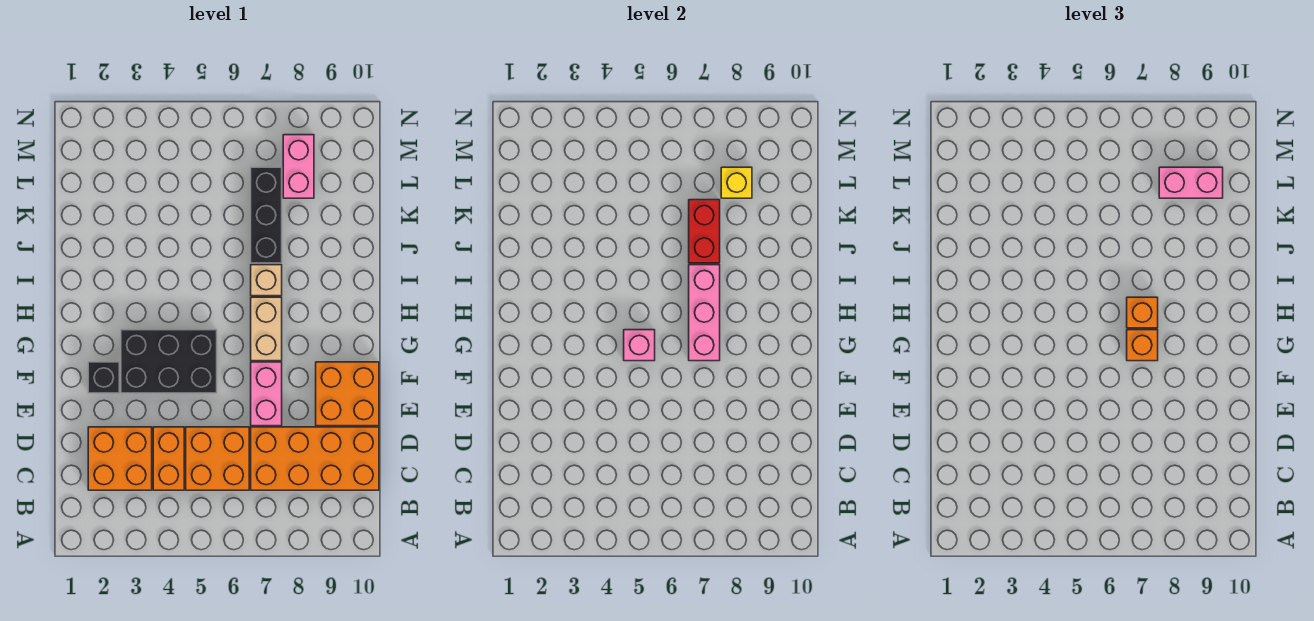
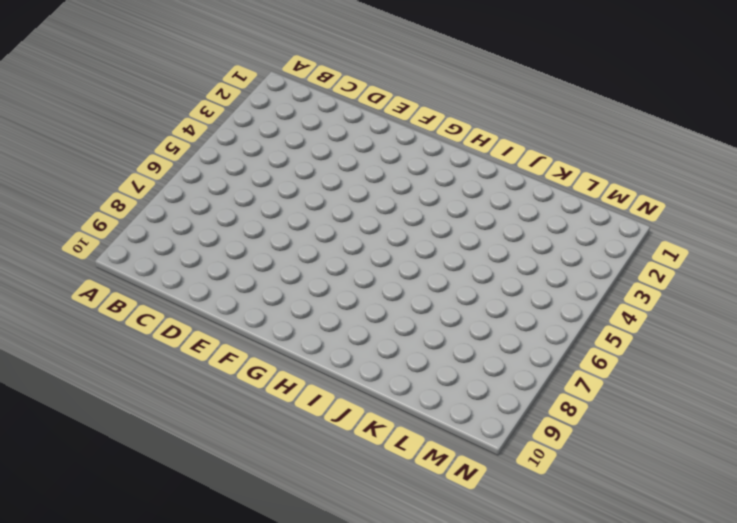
none -> orange brick C2:D3 level 1
none -> orange brick C4:D4 level 1
none -> orange brick C5:D6 level 1

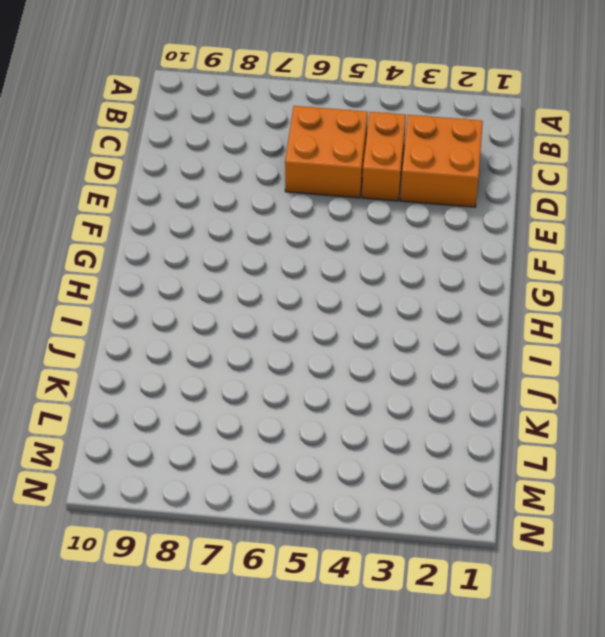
none -> orange brick C7:D10 level 1
none -> pink brick E7:F7 level 1
none -> orange brick E9:F10 level 1

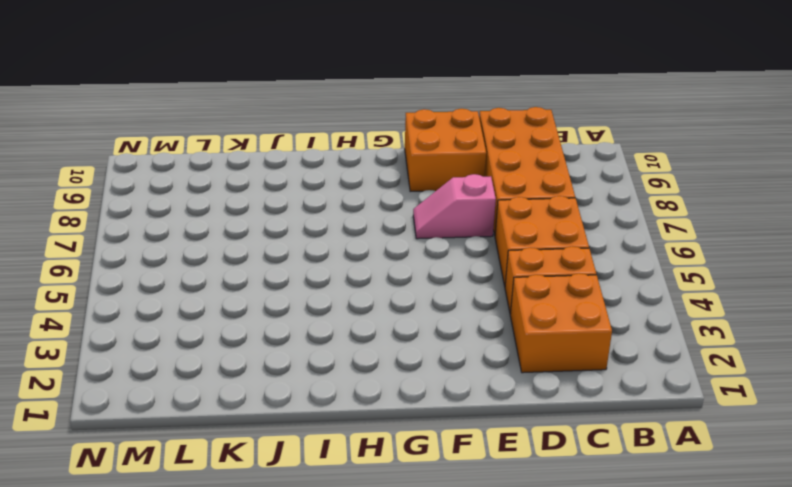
pink slope E7:F7 level 1 top E -> pink brick E7:F7 level 1
none -> black brick F2 level 1
none -> black brick F3:G5 level 1
none -> tan brick G7:H7 level 1

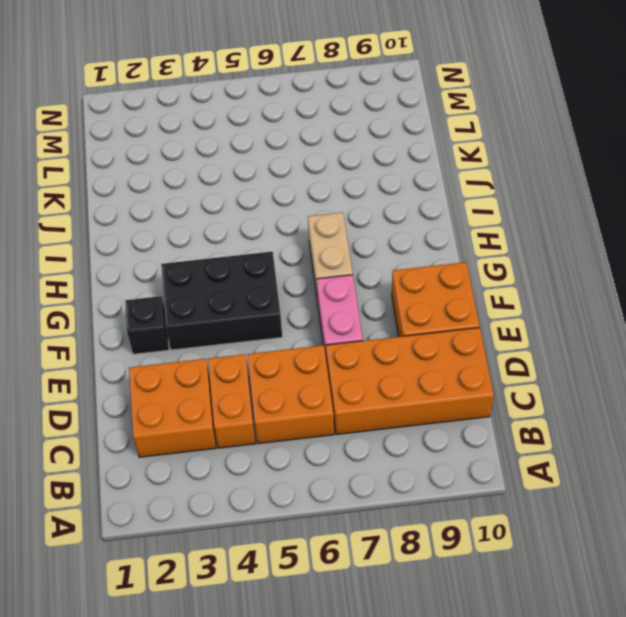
none -> tan brick I7 level 1
none -> black brick J7:L7 level 1
none -> pink brick L8:M8 level 1

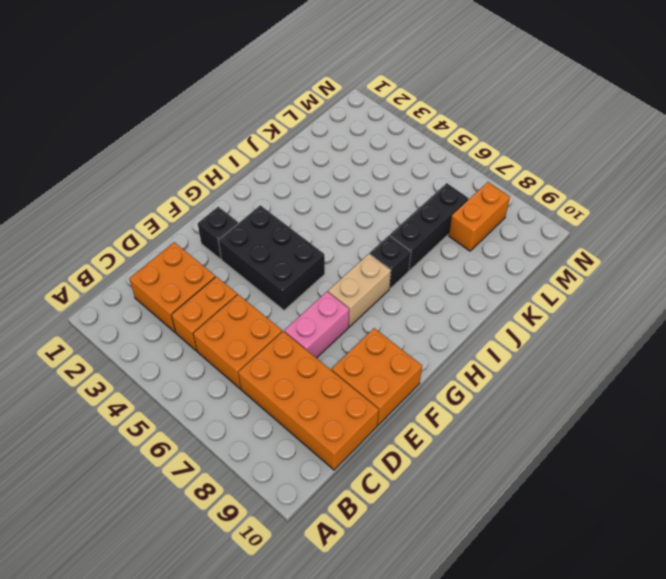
black brick I7 level 1 -> tan brick I7 level 1
orange brick L8:M8 level 1 -> pink brick L8:M8 level 1
none -> pink brick G5 level 2
none -> pink brick G7:I7 level 2
none -> red brick J7:K7 level 2

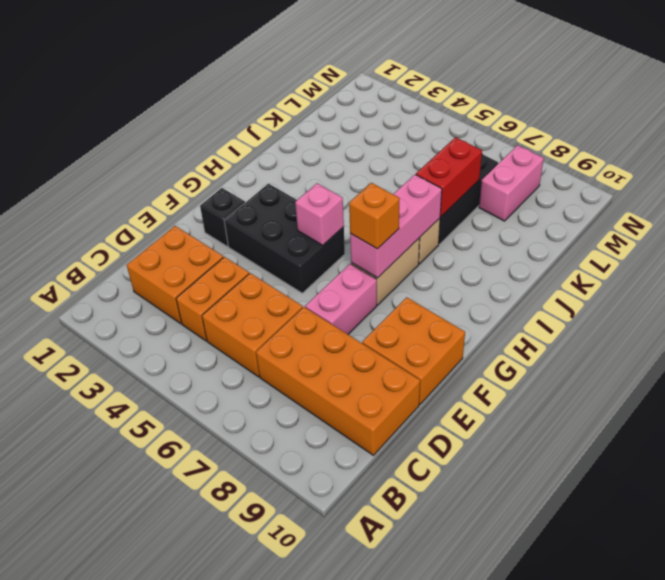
none -> yellow brick L8 level 2
none -> orange brick H7 level 3
none -> pink brick L8:L9 level 3

